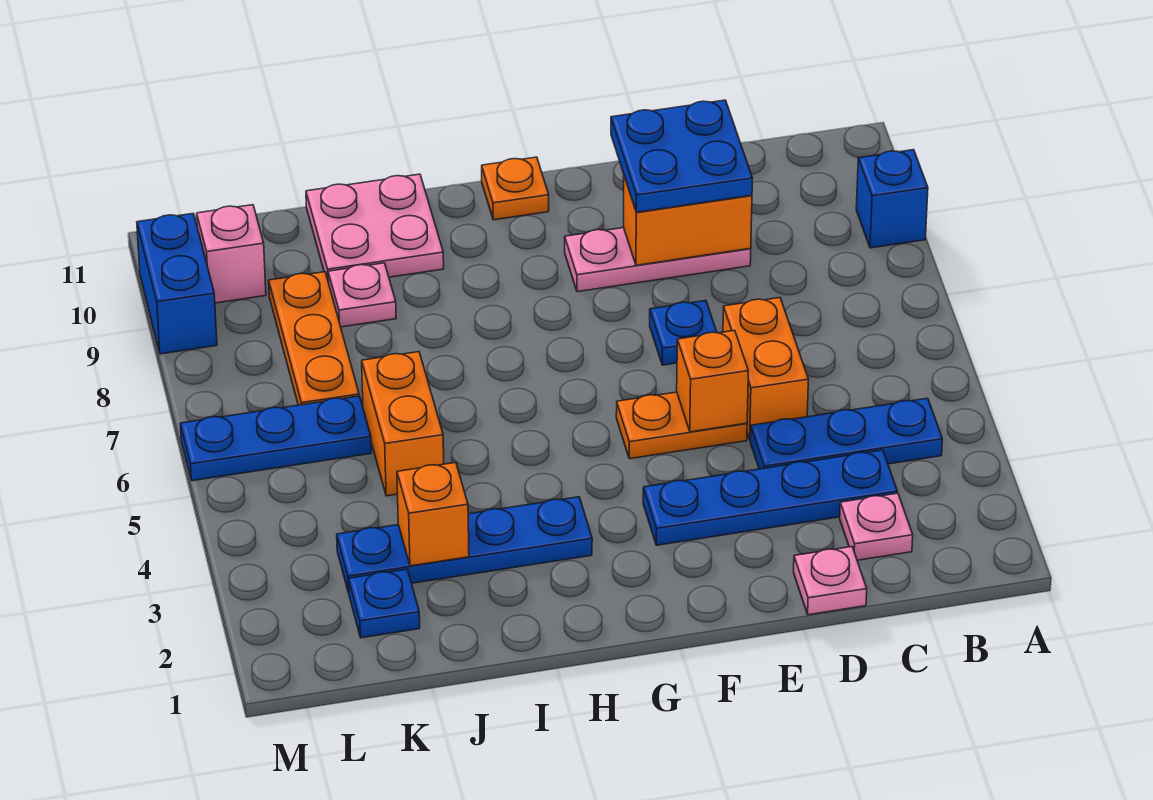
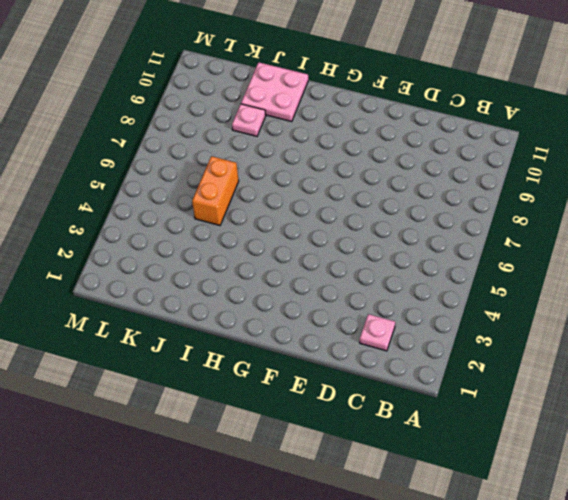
none -> blue brick A9 level 1
none -> blue plate B4:D4 level 1
none -> blue plate C3:F3 level 1

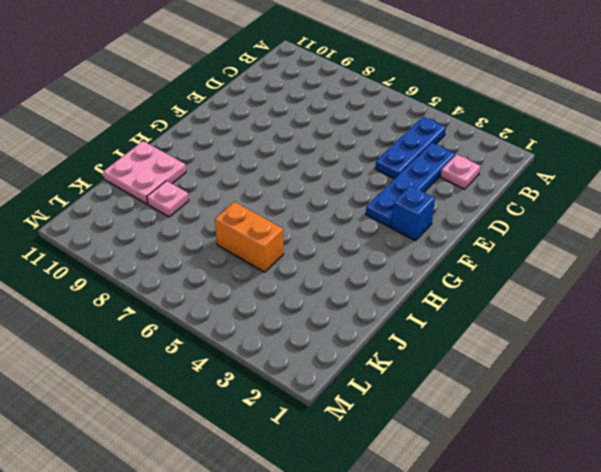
blue brick F2 level 1 -> blue brick A9 level 1
none -> pink plate D1 level 1
none -> orange brick D5:D6 level 1
none -> pink plate D9:F9 level 1

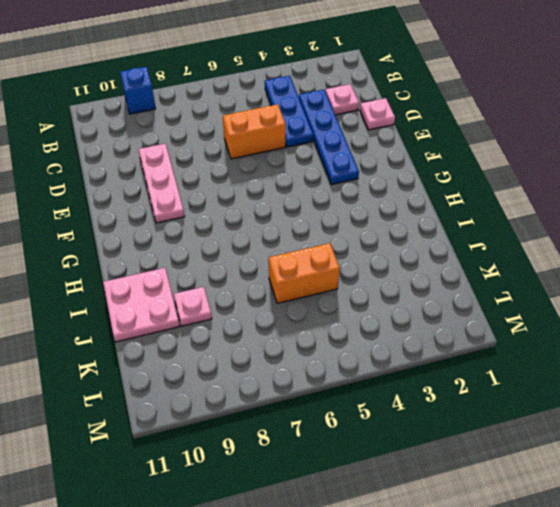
none -> orange plate E5:F5 level 1
none -> blue plate E7 level 1
none -> orange plate G11 level 1

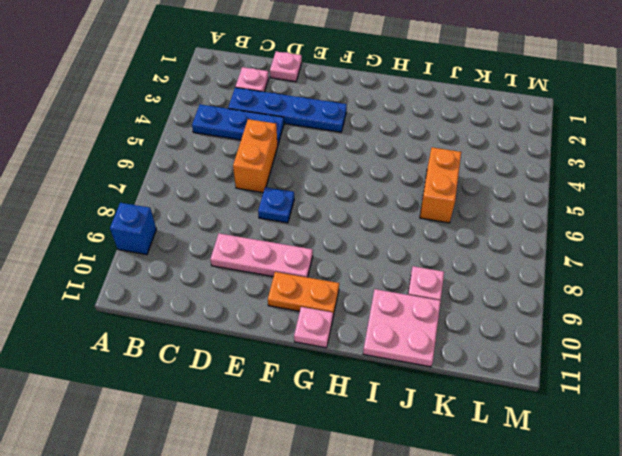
orange plate F10:G10 level 1 -> orange plate E5:F5 level 1
pink plate G11 level 1 -> orange plate G11 level 1
none -> blue plate H3:K3 level 1
none -> blue plate K2 level 1
none -> blue plate K6:M6 level 1

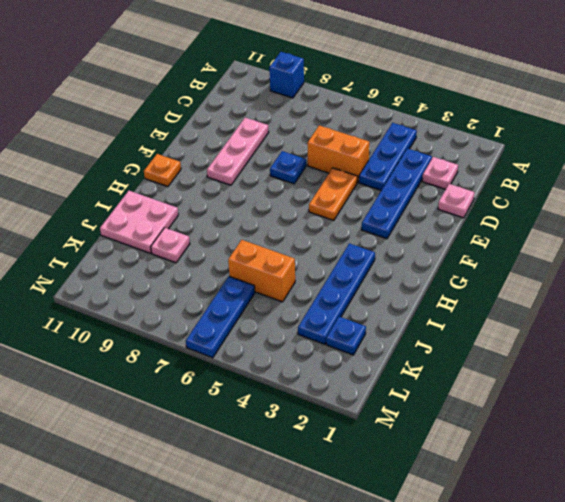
none -> orange plate K7:K9 level 1
none -> pink brick L10 level 1
none -> blue brick M9:M10 level 1

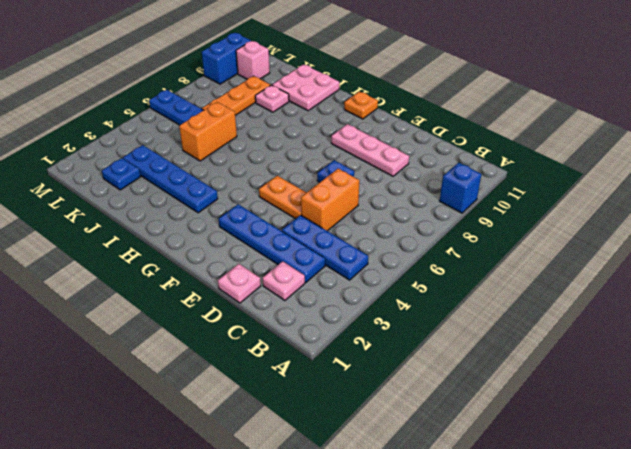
none -> orange brick D9:E9 level 2
none -> orange brick E5 level 2
none -> orange brick J3 level 2

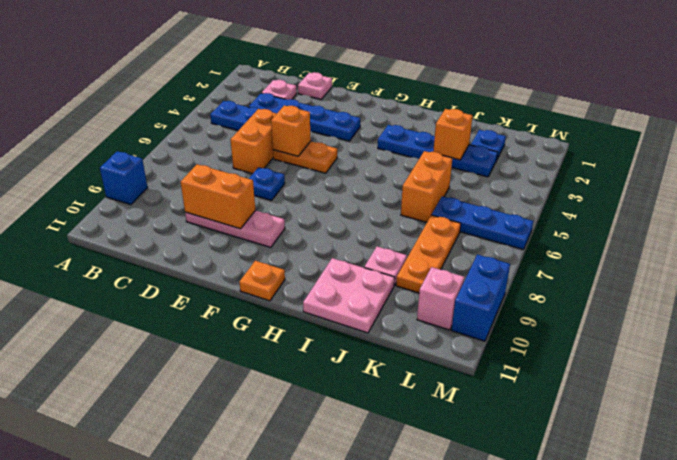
none -> blue plate D9:E10 level 3

